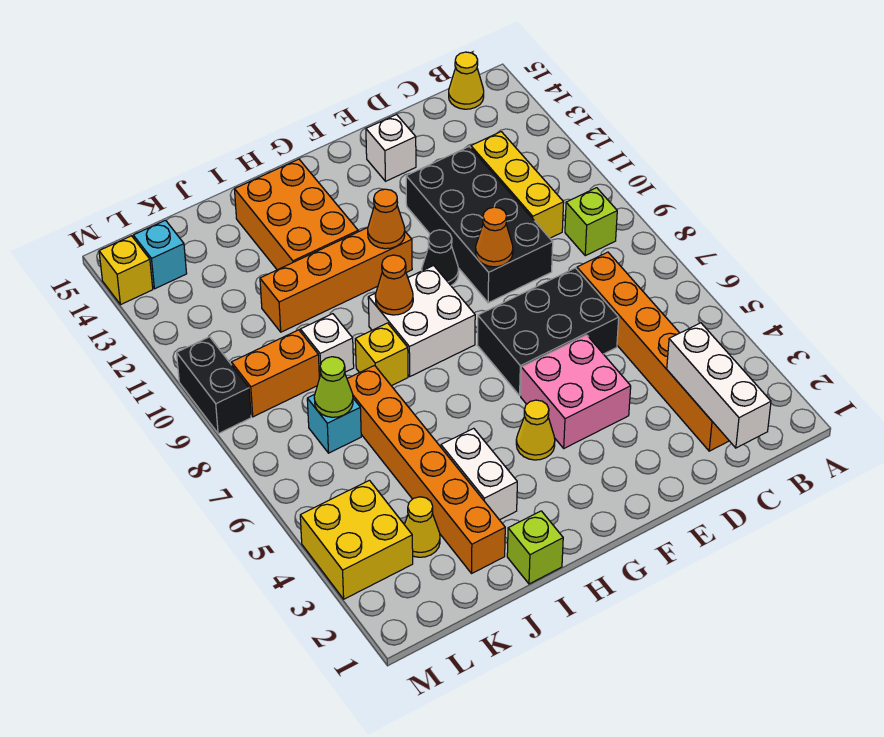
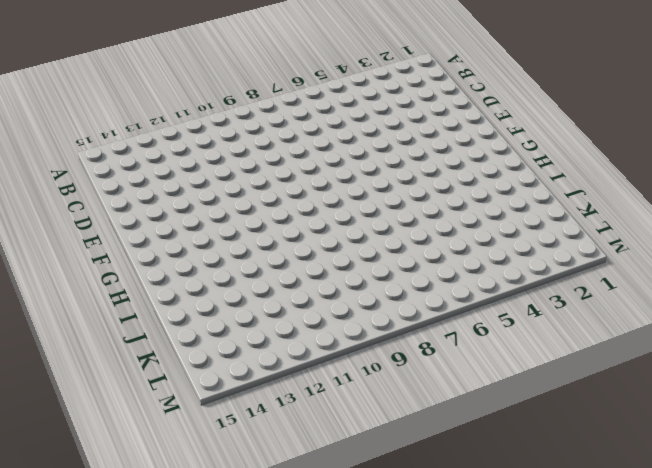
none -> lime brick B9 level 1
none -> yellow cone B15 level 1
none -> orange brick C2:C7 level 1
none -> yellow brick C10:C12 level 1

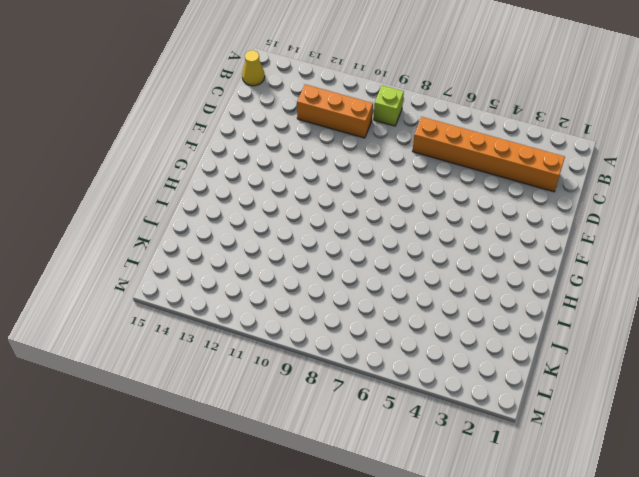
orange brick C10:C12 level 1 -> yellow brick C10:C12 level 1
none -> black brick D6:F7 level 1
none -> black brick D9:E12 level 1
none -> pink brick E4:F5 level 1
none -> white brick E14 level 1

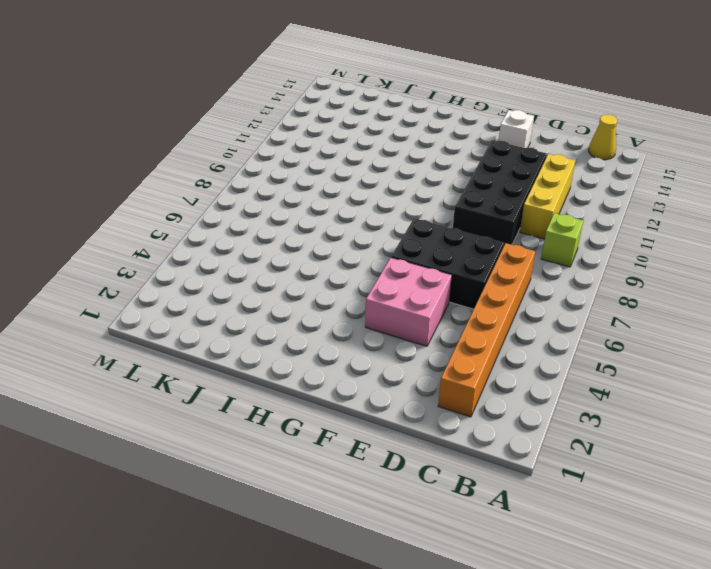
none -> black cone F10 level 1
none -> yellow cone G4 level 1
none -> white brick G8:H9 level 1
none -> orange brick G11:J11 level 1

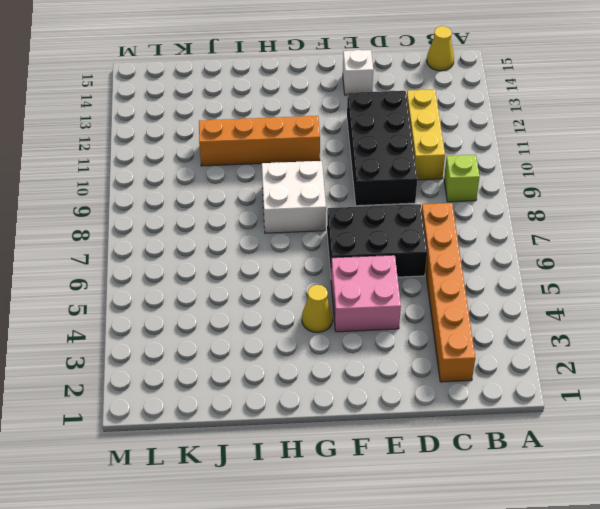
none -> black cone F10 level 1
none -> orange brick H12:I14 level 1
none -> lime brick I1 level 1
none -> white brick I3:I4 level 1

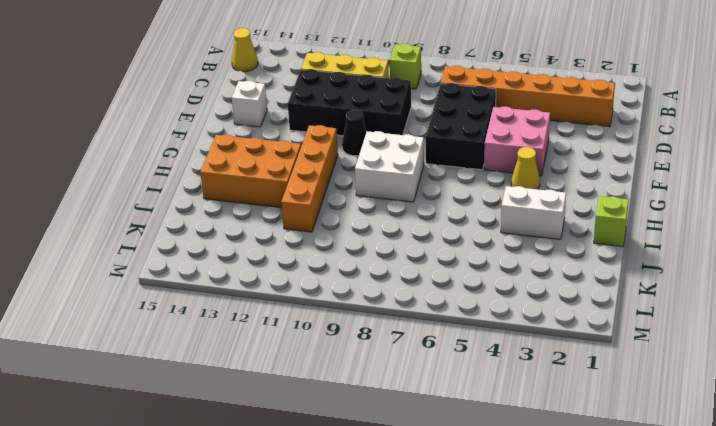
none -> yellow brick I8 level 1
none -> orange brick J2:J7 level 1
none -> white brick J9 level 1
none -> yellow cone K3 level 1

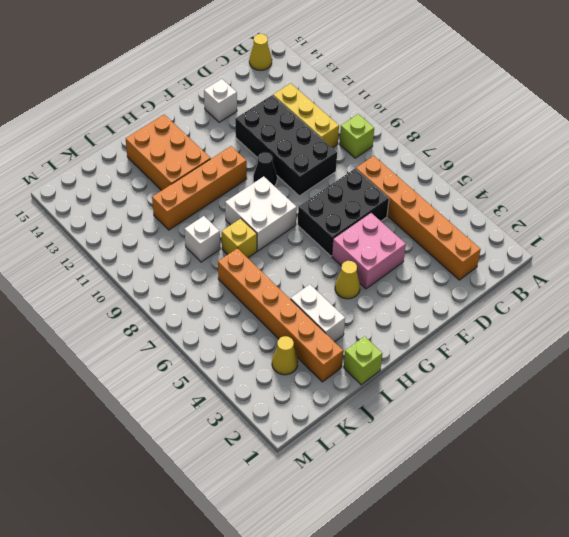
none -> cyan brick K7 level 1
none -> orange brick K9:L9 level 1
none -> yellow brick L3:M4 level 1
none -> cyan brick L14 level 1

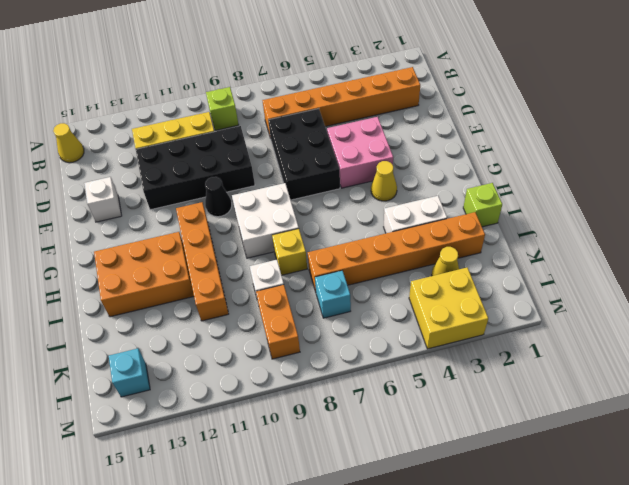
none -> black brick M9:M10 level 1
none -> yellow brick M14 level 1
none -> white brick C1:C3 level 2
none -> orange cone E9 level 2

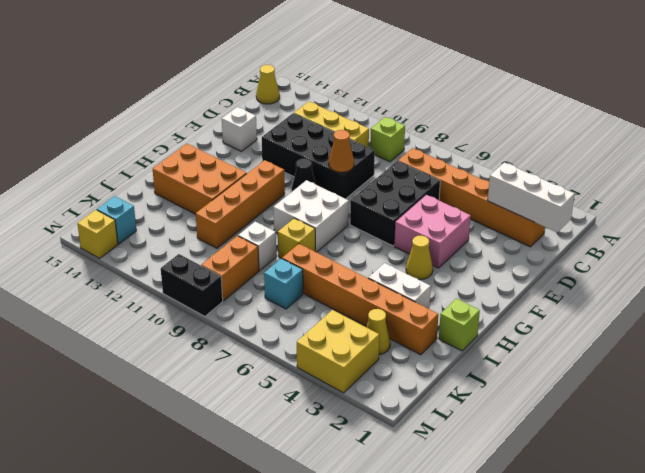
none -> orange cone G11 level 2
none -> orange cone H9 level 2
none -> lime cone K7 level 2

